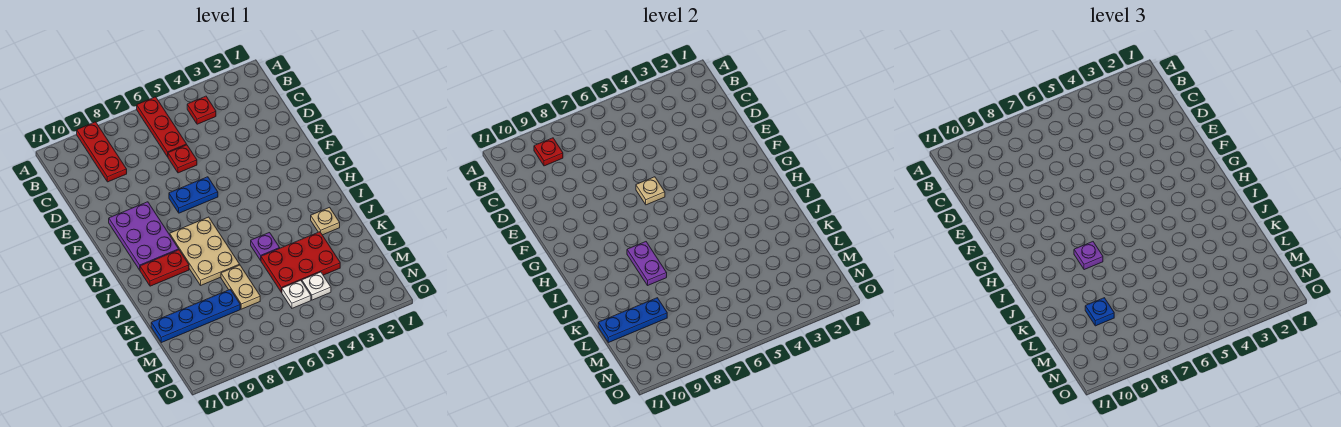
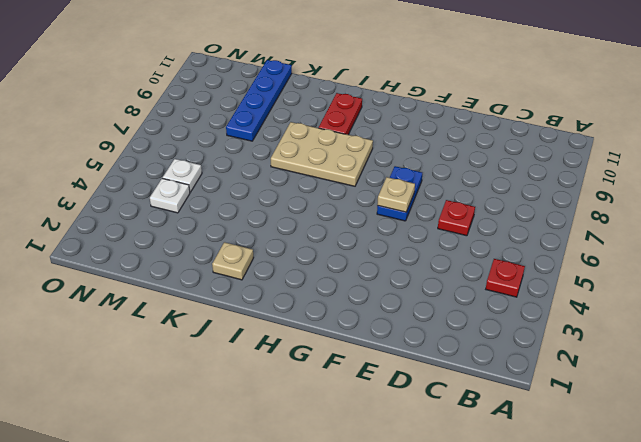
none -> red plate A6:C6 level 1
none -> red plate A9:C9 level 1
none -> purple plate F9:H10 level 1

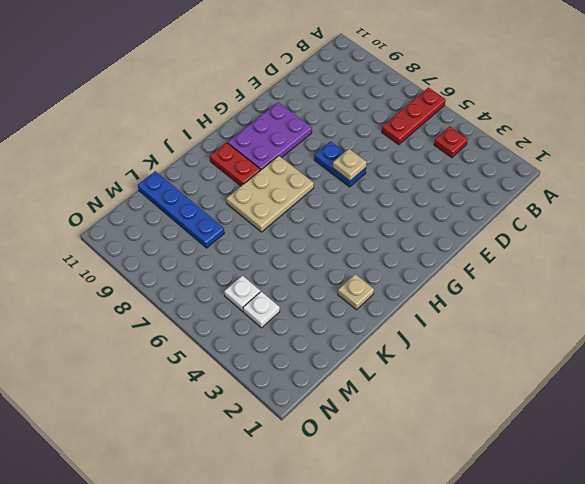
none -> red plate A9:C9 level 1
none -> red plate D6 level 1
none -> purple plate J5 level 1

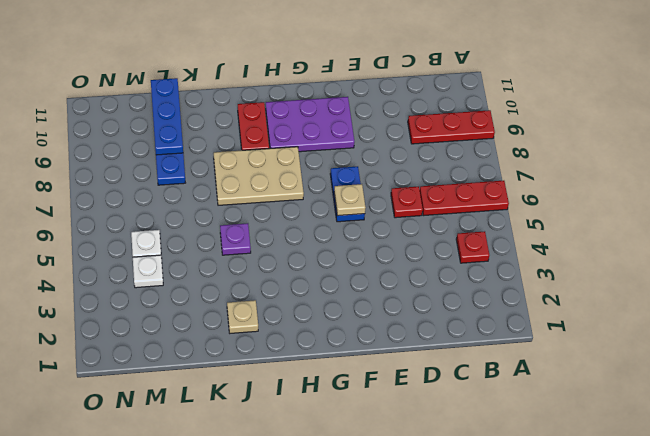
none -> red plate K3:L5 level 1
none -> tan plate K7:L7 level 1
none -> red plate B9 level 2

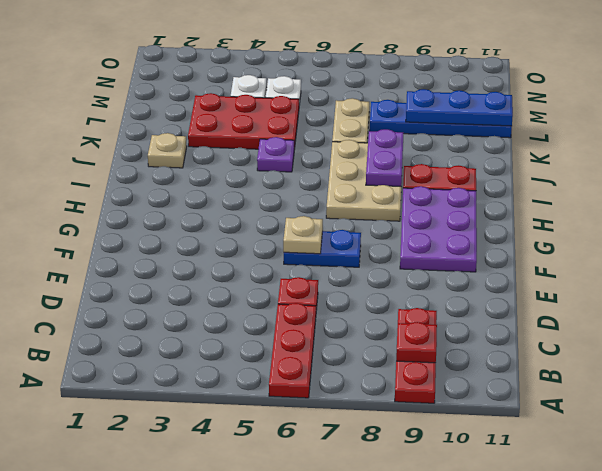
none -> red plate B4 level 1
none -> purple plate I8 level 3
none -> blue plate L9 level 3

